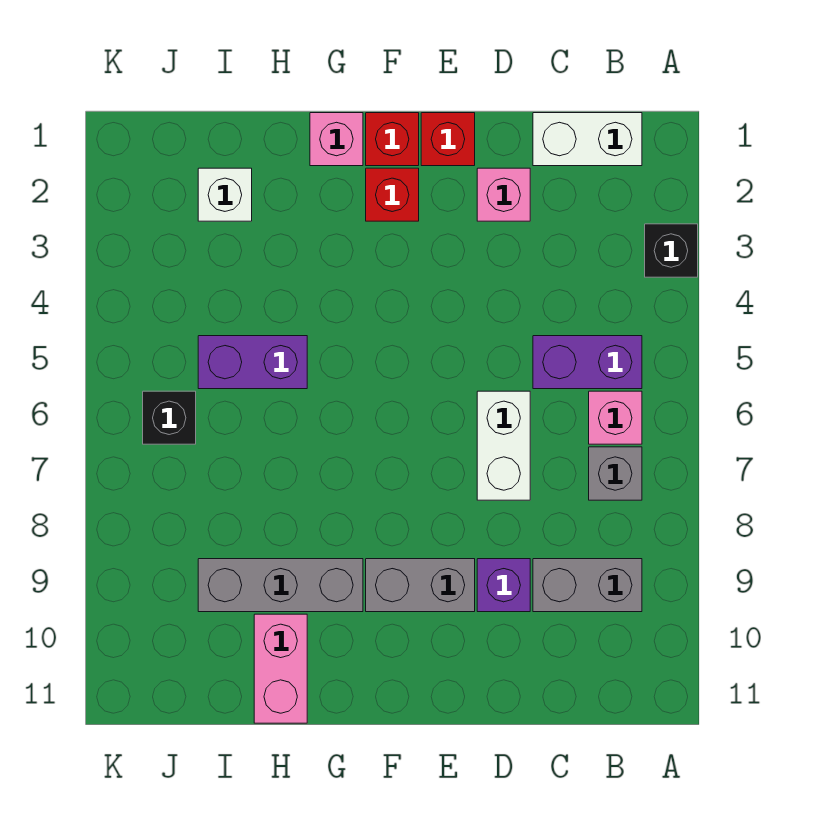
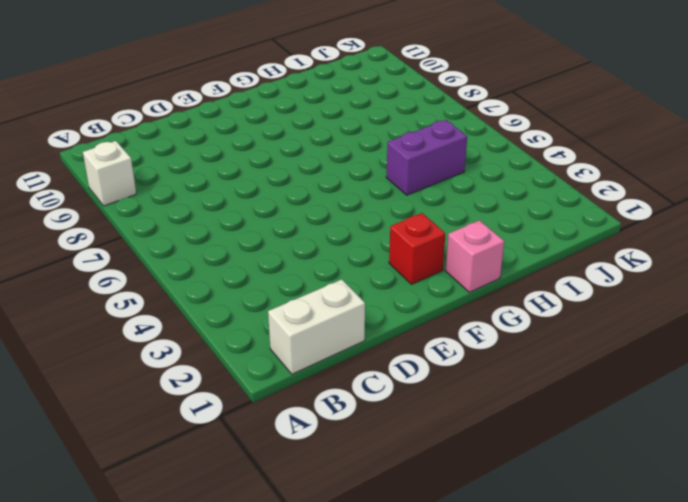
white brick A9 level 1 -> white brick I2 level 1
none -> black brick A3 level 1
none -> purple brick B5:C5 level 1
none -> pink brick B6 level 1

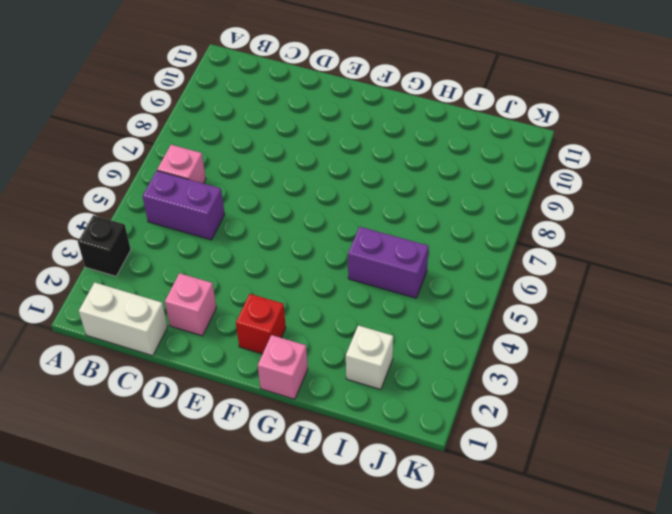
none -> grey brick B7 level 1
none -> grey brick B9:C9 level 1
none -> white brick D6:D7 level 1

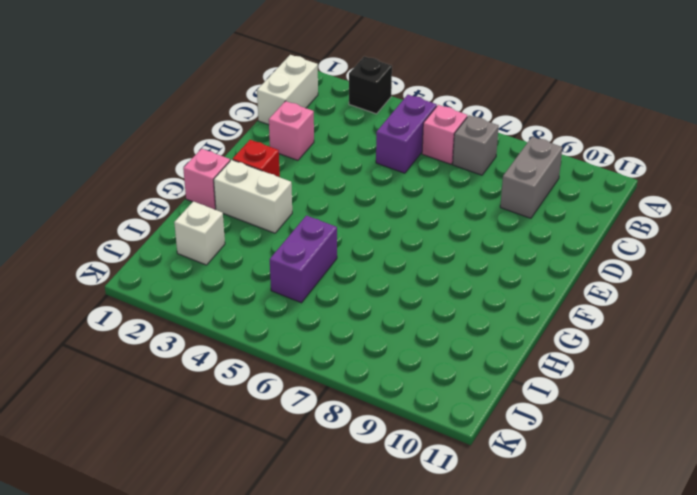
white brick G2:G3 level 1 -> white brick D6:D7 level 1
none -> purple brick D9 level 1
none -> red brick E1 level 1
none -> grey brick E9:F9 level 1

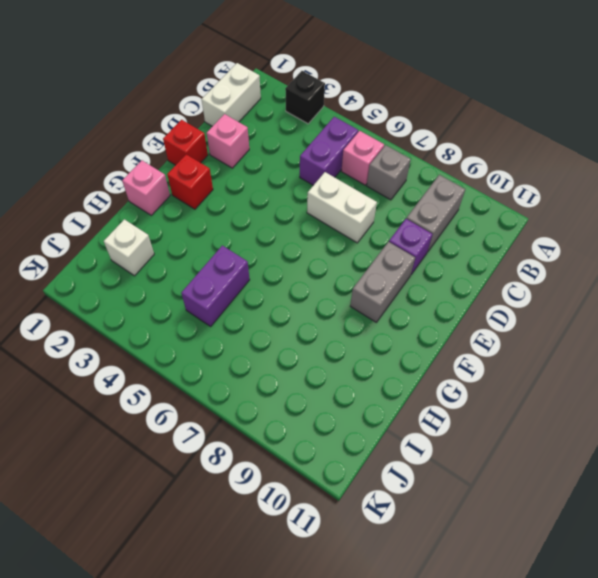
none -> red brick F1 level 1
none -> grey brick G9:I9 level 1
none -> pink brick H10:H11 level 1

